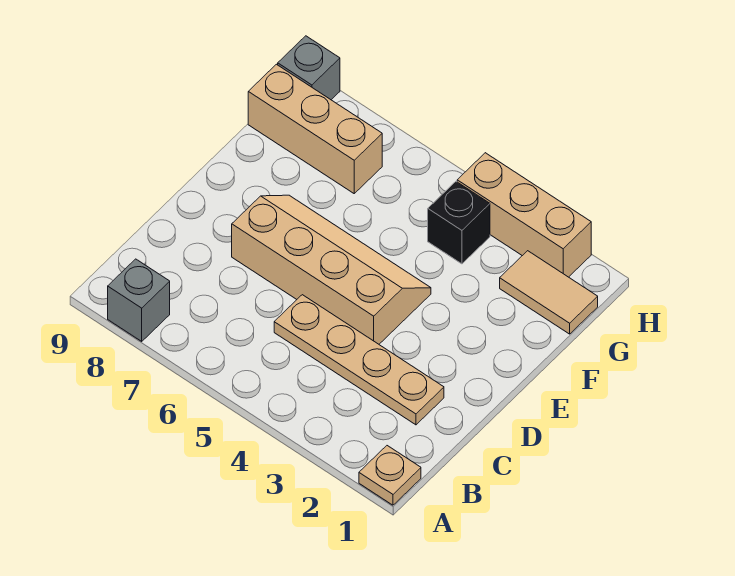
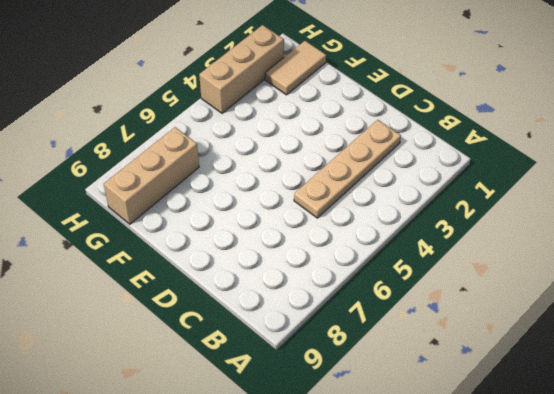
none -> tan plate A1 level 1
none -> grey brick A8 level 1

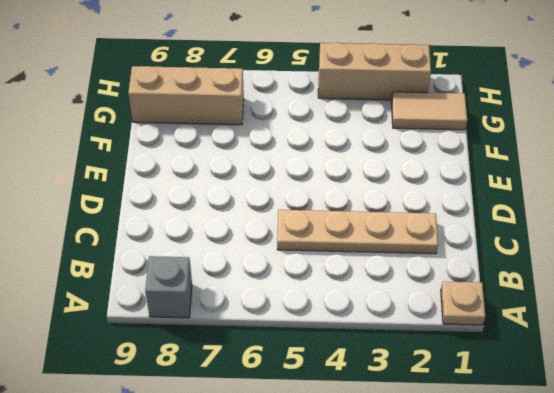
none -> tan slope D4:E7 level 1 top D
none -> black brick G4 level 1

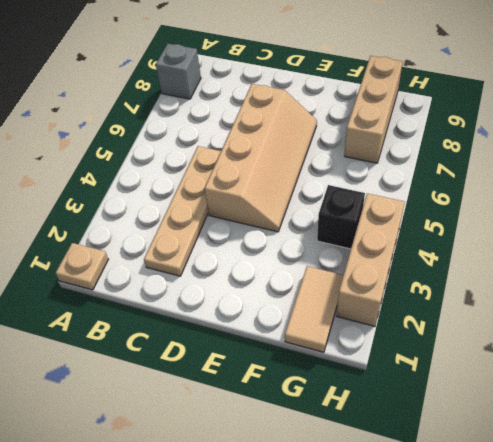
none -> grey brick H9 level 1

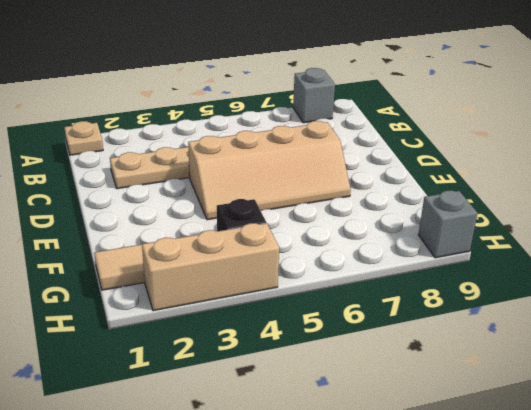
none -> tan brick G7:G9 level 1

